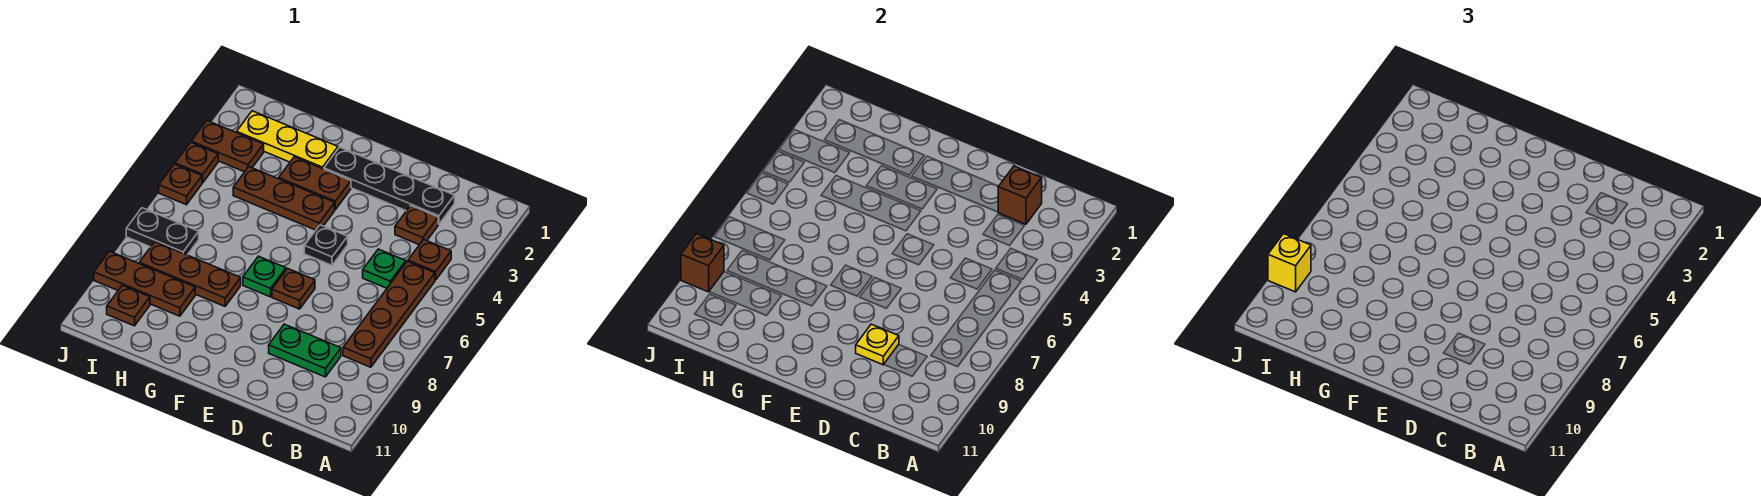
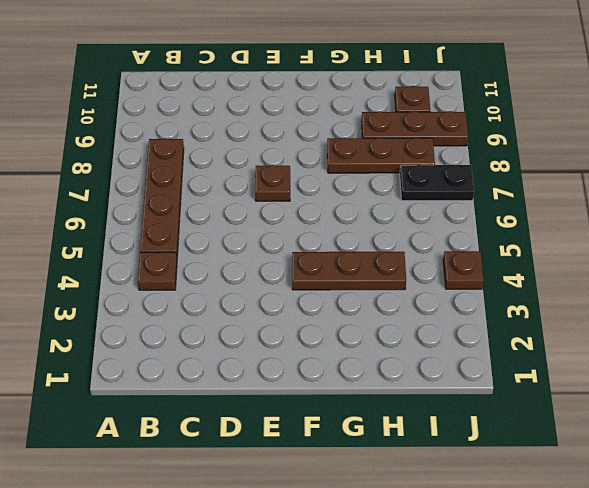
none -> black plate C2:F2 level 1
none -> brown plate C3 level 1
none -> green plate C5 level 1

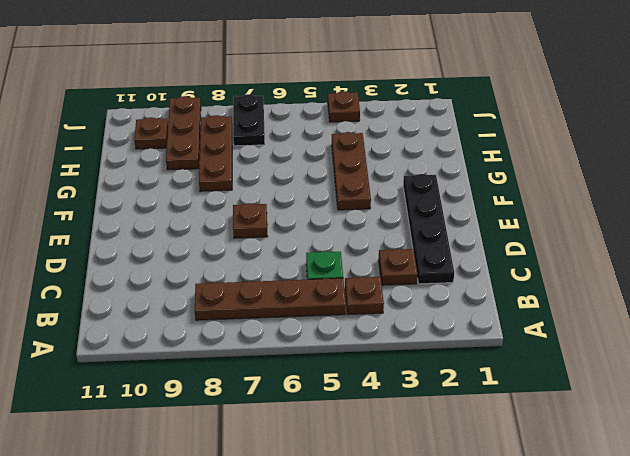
none -> green plate C9:D9 level 1
none -> black plate E5 level 1
none -> brown plate F3:G3 level 1

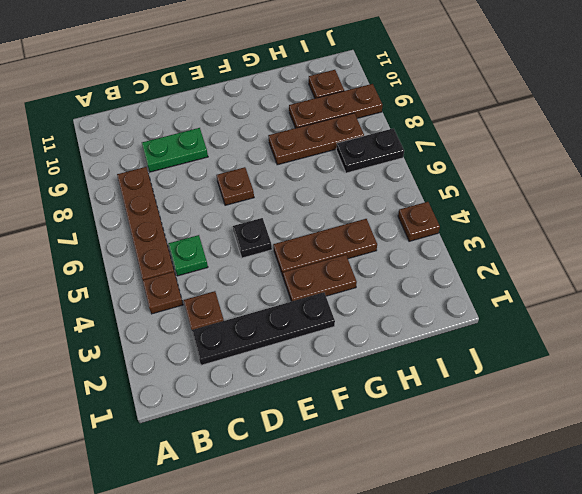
none -> green plate F7 level 1
none -> yellow plate G2:I2 level 1
none -> brown plate I3:J3 level 1

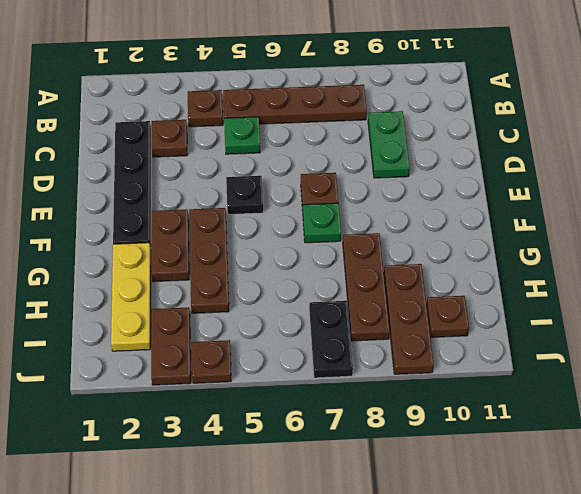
none -> brown plate J5 level 1
none -> brown brick C2 level 2
none -> yellow plate D9 level 2

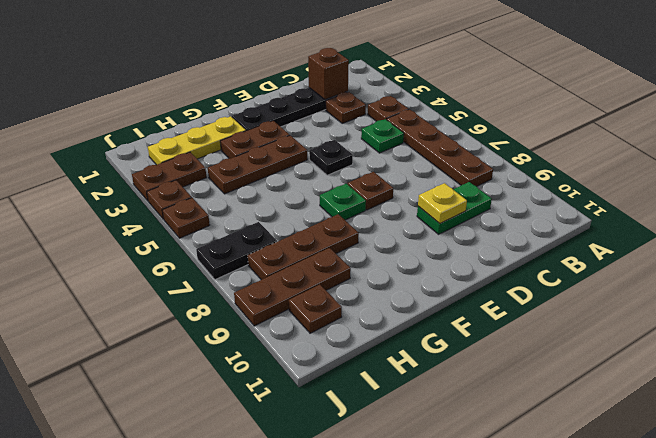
none -> brown brick J9 level 2
none -> yellow brick J9 level 3

